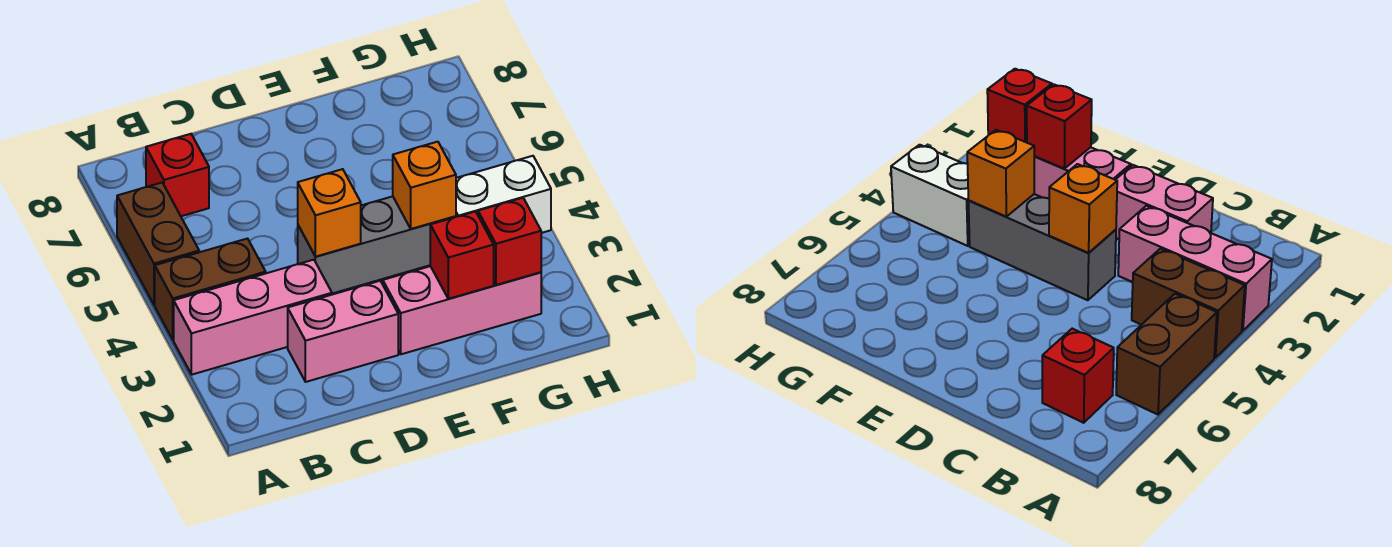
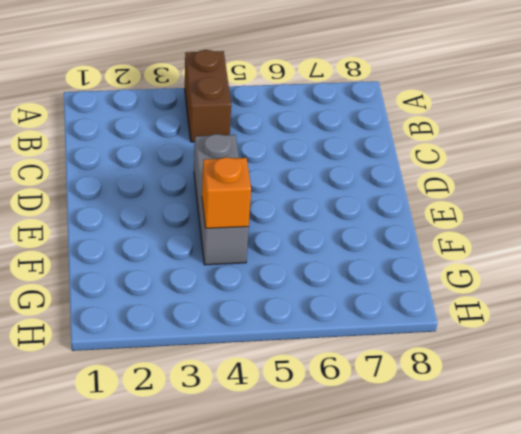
none -> pink brick A3:C3 level 1
none -> brown brick A5:A6 level 1
none -> red brick B7 level 1

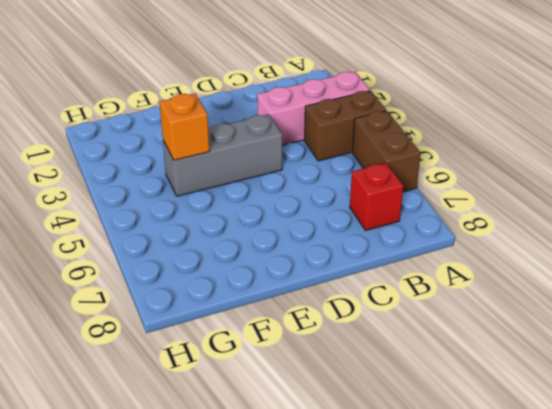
none -> pink brick C2:D2 level 1
none -> pink brick E2:G2 level 1
none -> white brick G4:H4 level 1

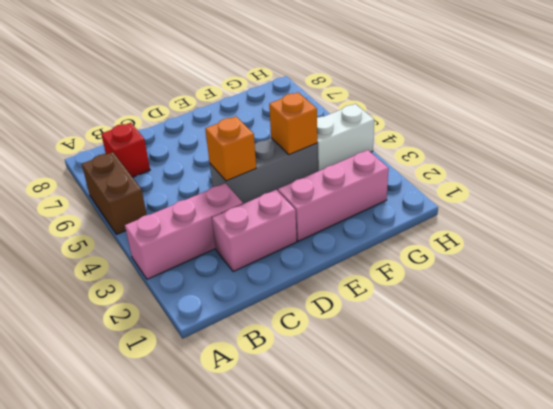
none -> brown brick A4:B4 level 1
none -> red brick F2 level 2
none -> red brick G2 level 2

